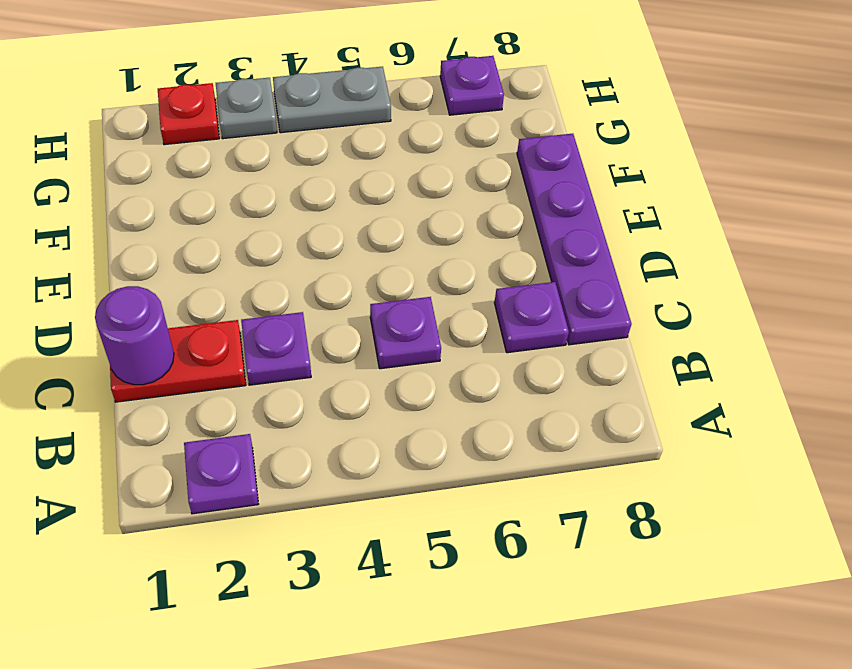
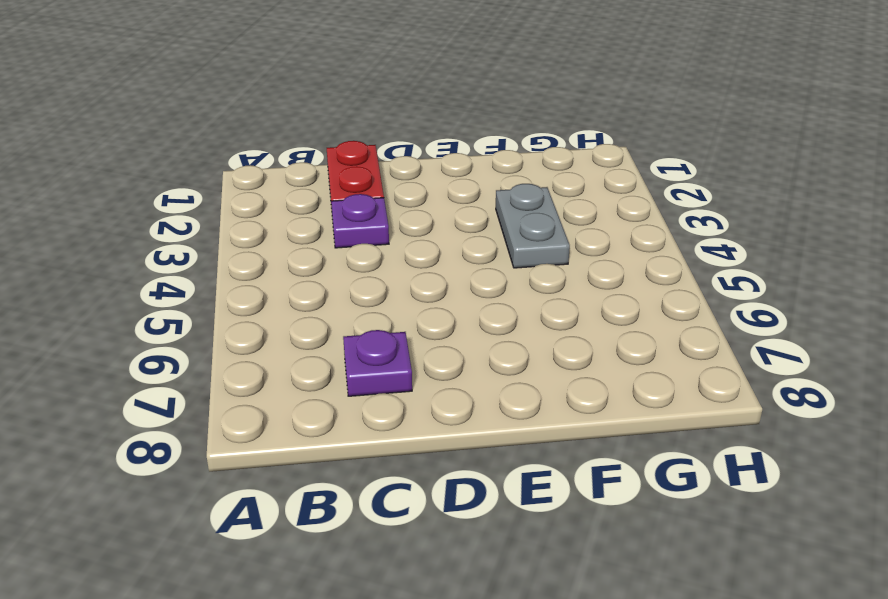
grey plate F3:F4 level 1 -> grey plate H4:H5 level 1
none -> purple plate A2 level 1
none -> purple plate C5 level 1

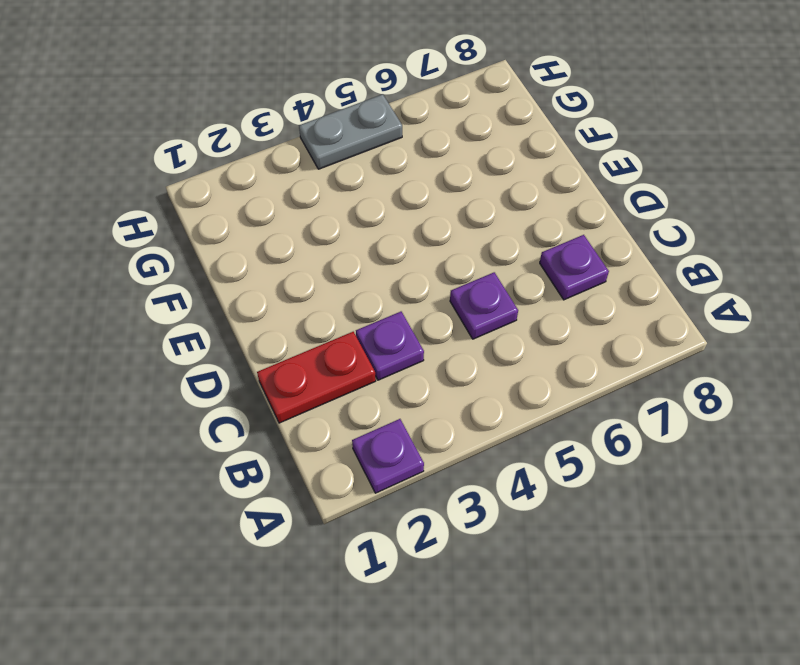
none -> purple plate C8:F8 level 1
none -> red plate H2 level 1

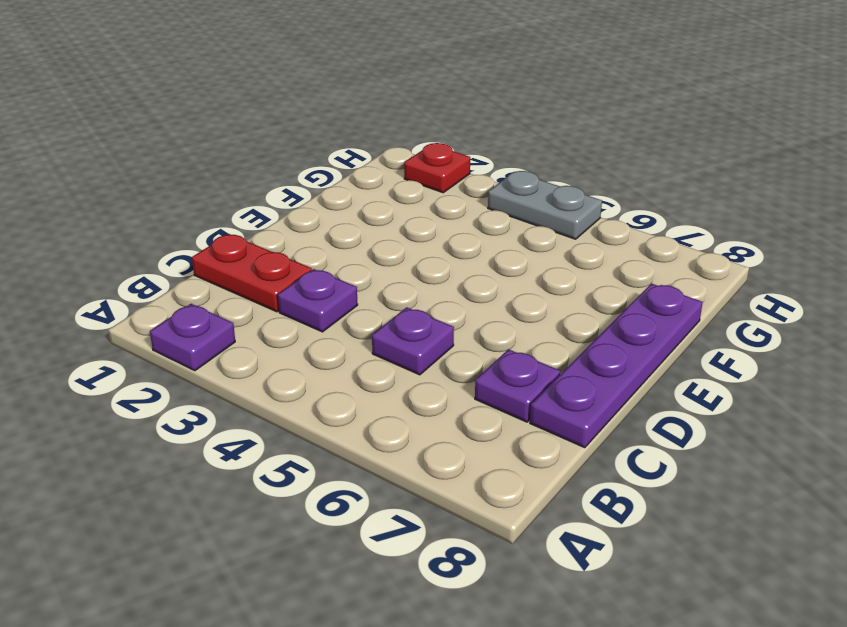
none -> grey plate H3 level 1
none -> purple plate H7 level 1

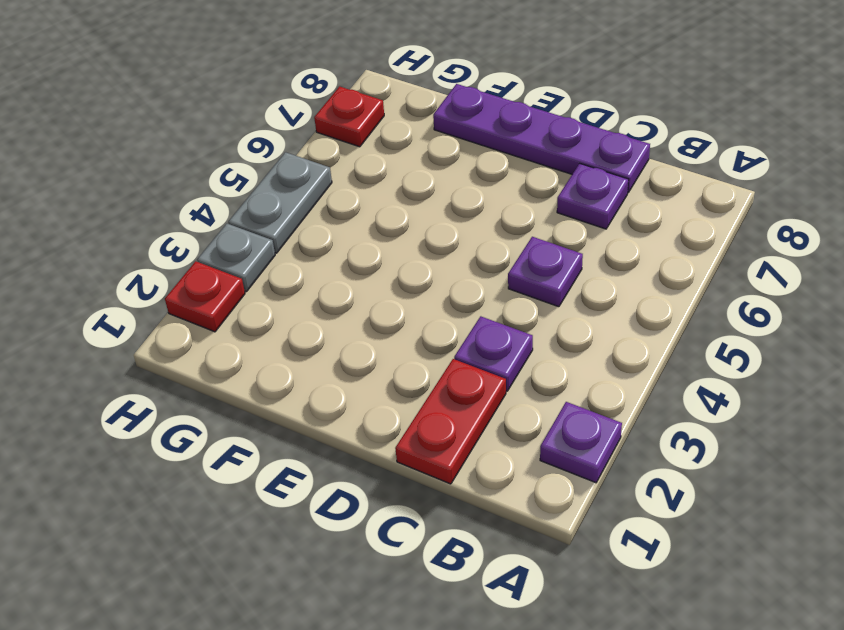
red plate H7 level 1 -> purple plate H7 level 1
none -> purple round brick C1 level 2

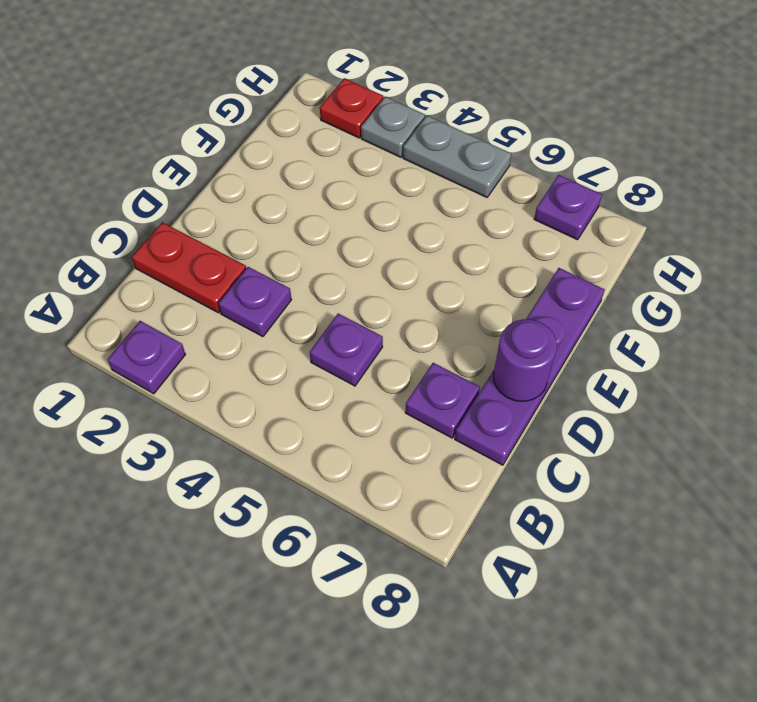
purple round brick D8 level 2 -> purple round brick C1 level 2

